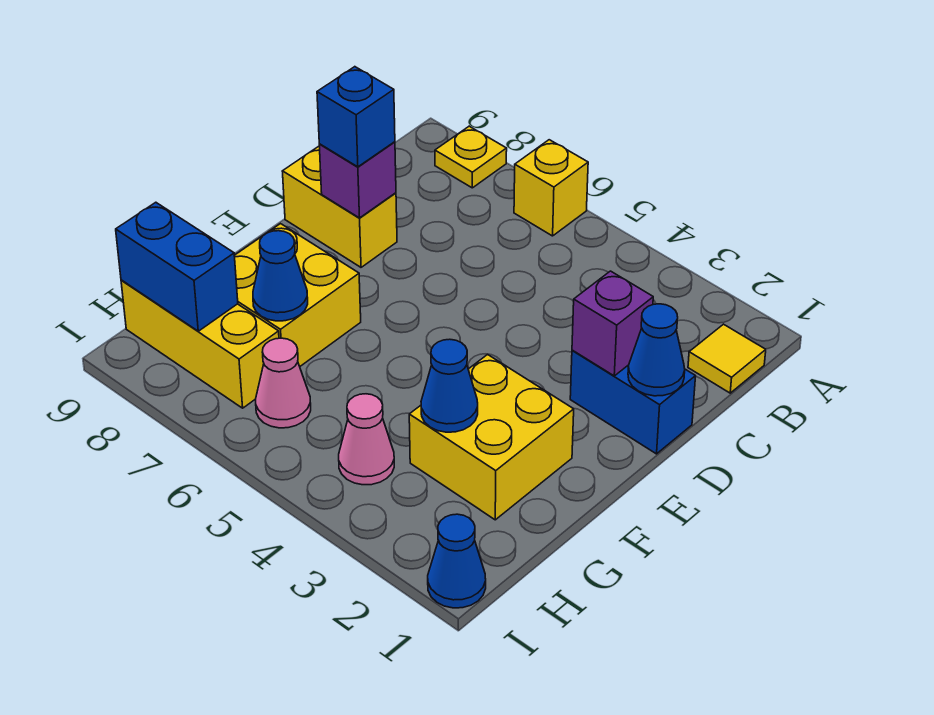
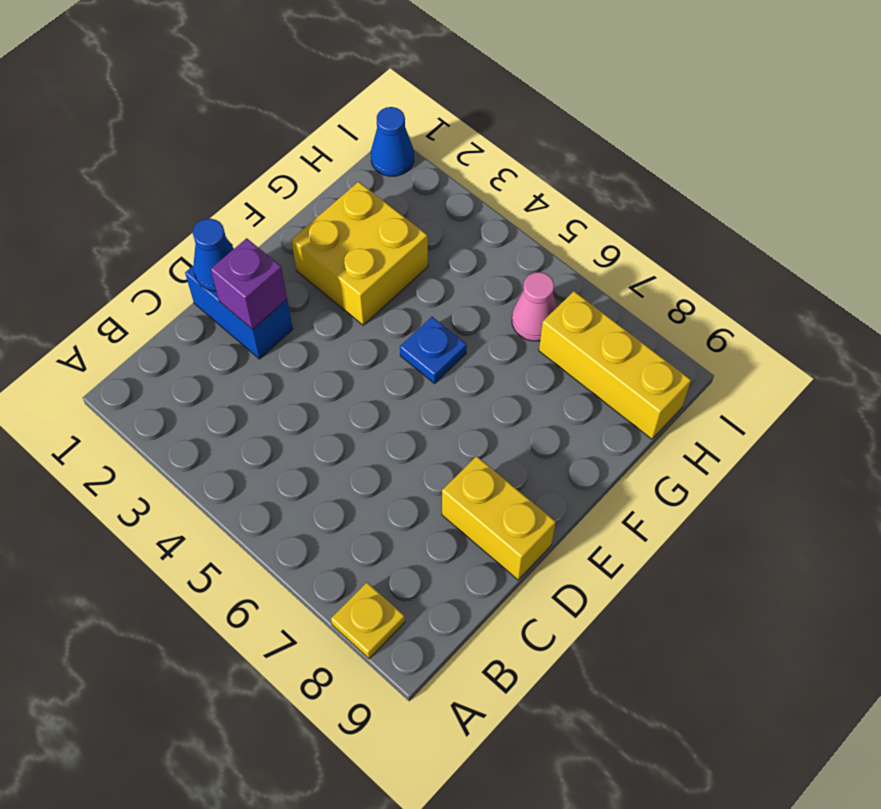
blue plate F5 level 1 -> none
none -> yellow brick A6 level 1
none -> yellow tile B1 level 1
none -> yellow brick F7:G8 level 1

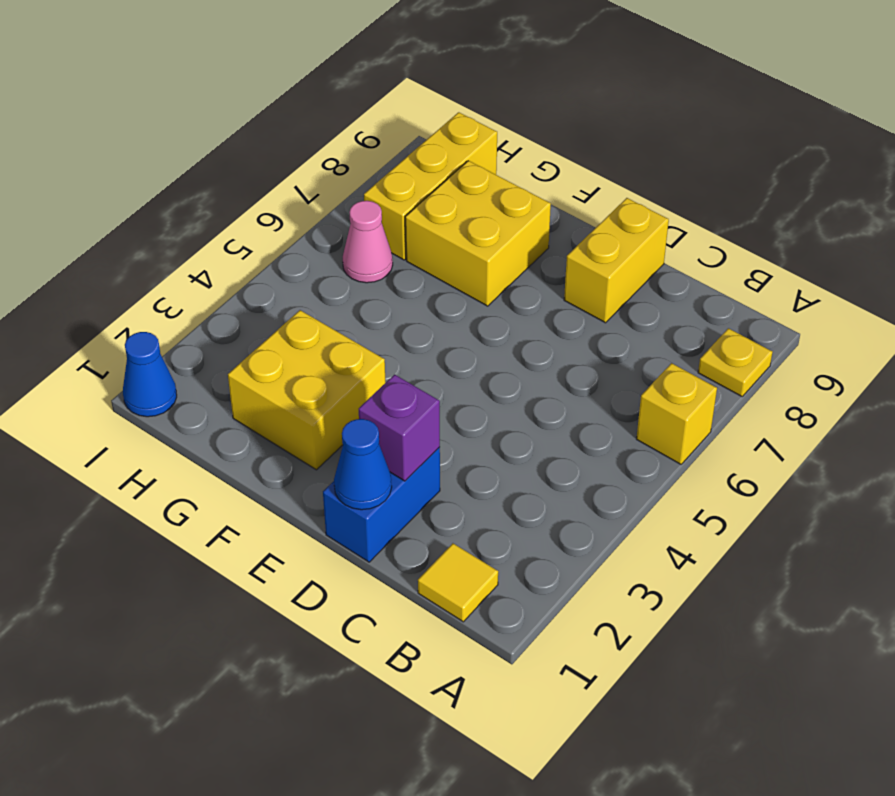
none -> pink cone H4 level 1
none -> purple brick D8 level 2
none -> blue cone G3 level 2

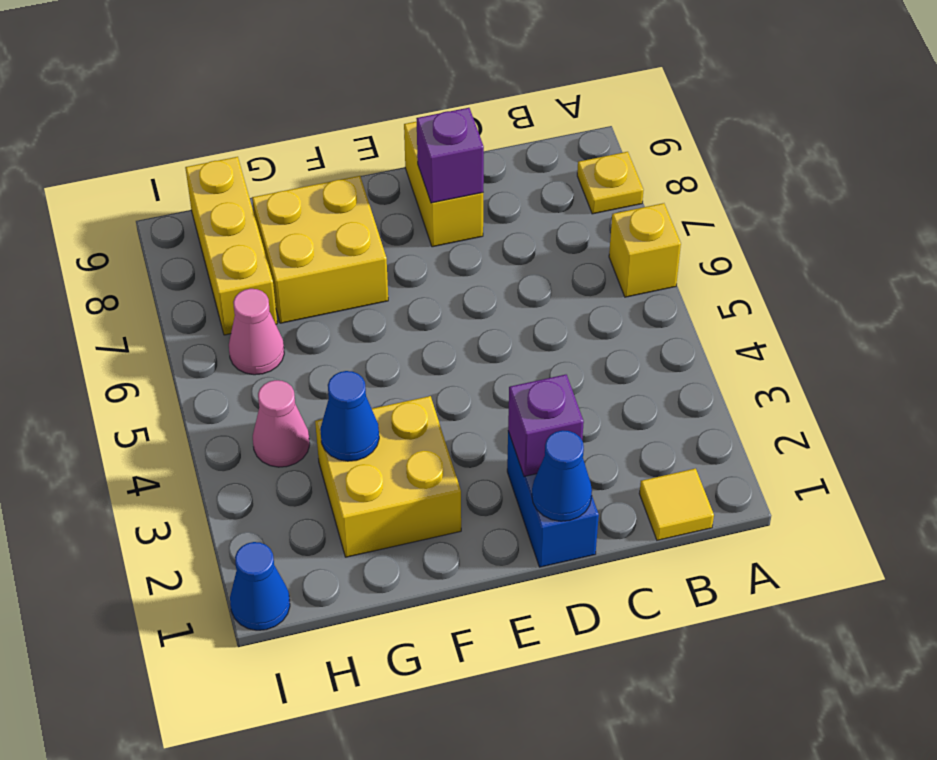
none -> blue cone G7 level 2
none -> blue brick H8:H9 level 2
none -> blue brick D8 level 3

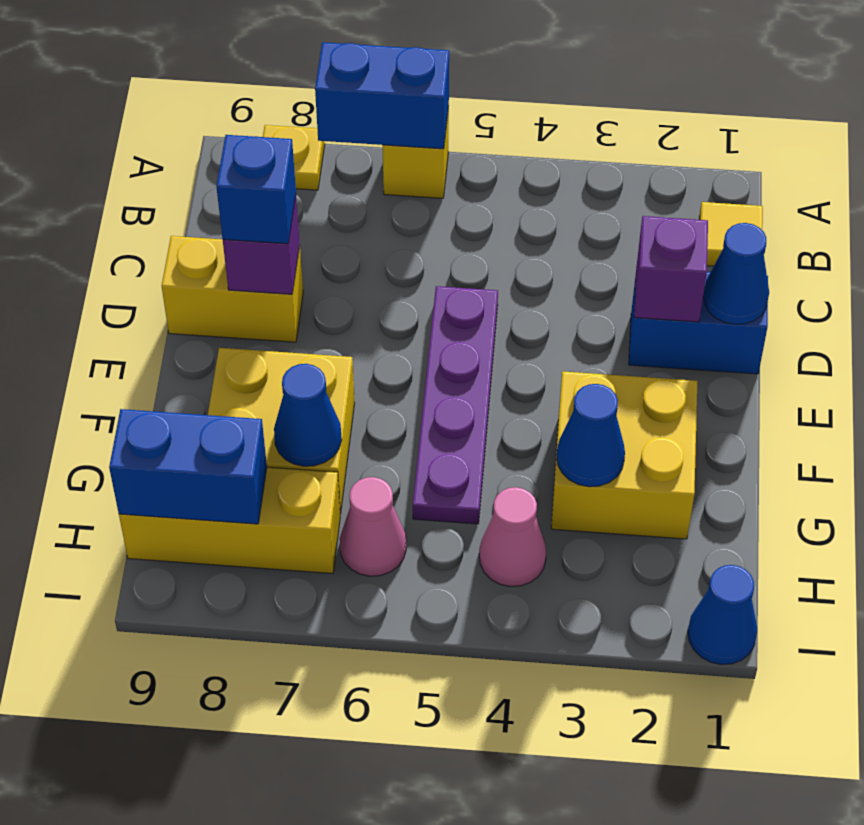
blue brick A6:A7 level 2 -> none
purple plate D5:G5 level 1 -> none

